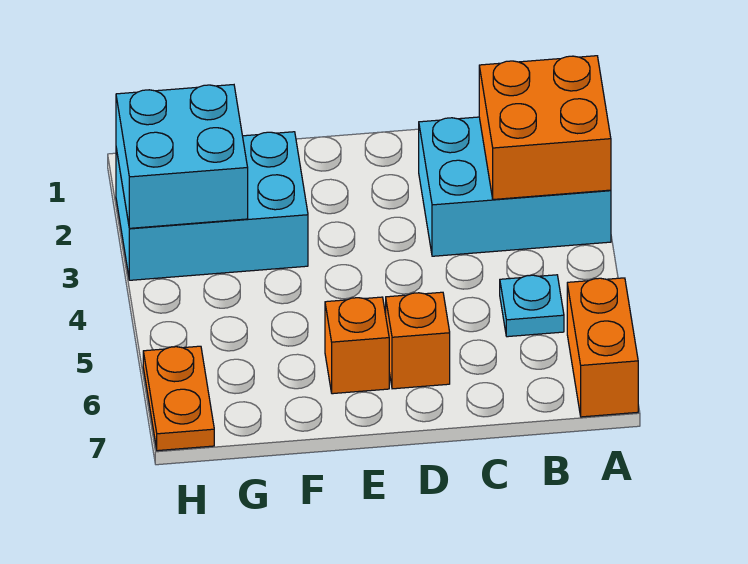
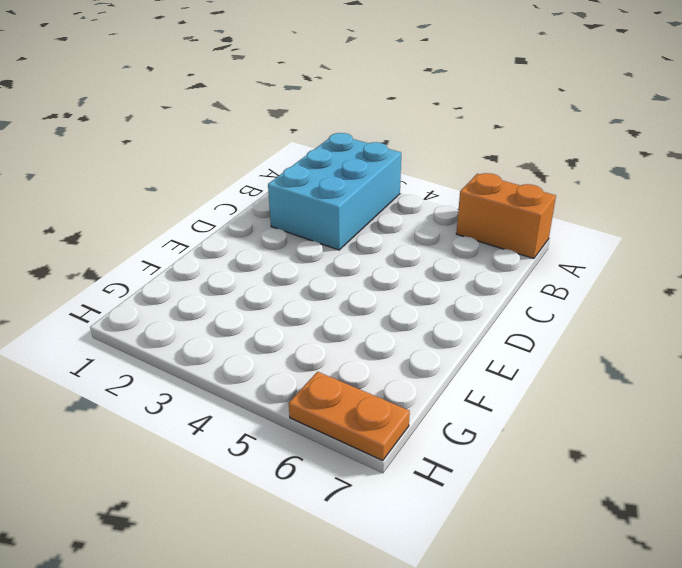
none -> cyan plate B5 level 1
none -> orange brick D6 level 1

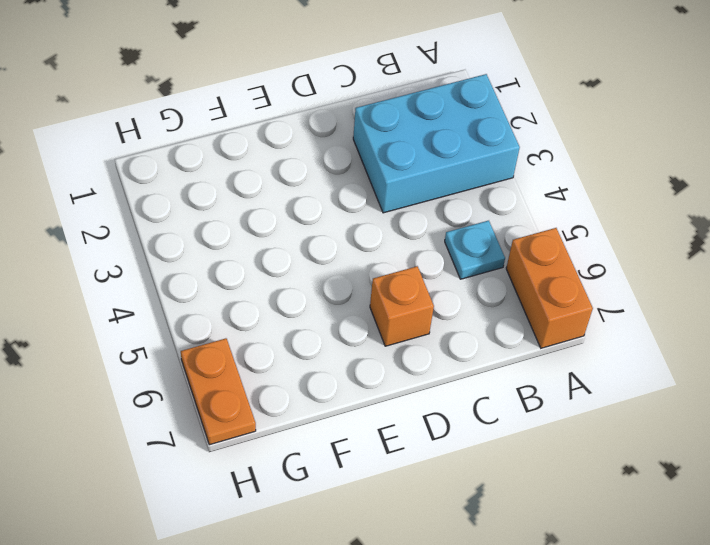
none -> orange brick E6 level 1
none -> cyan brick F2:H3 level 1

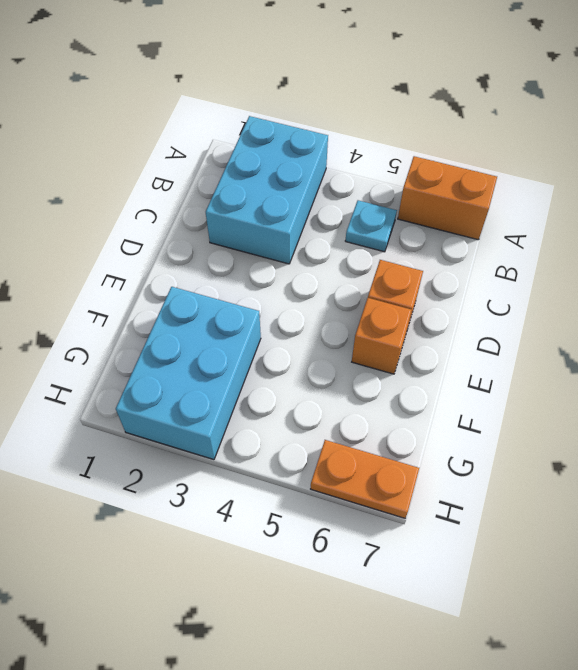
none -> orange brick A2:B3 level 2
none -> cyan brick G2:H3 level 2

